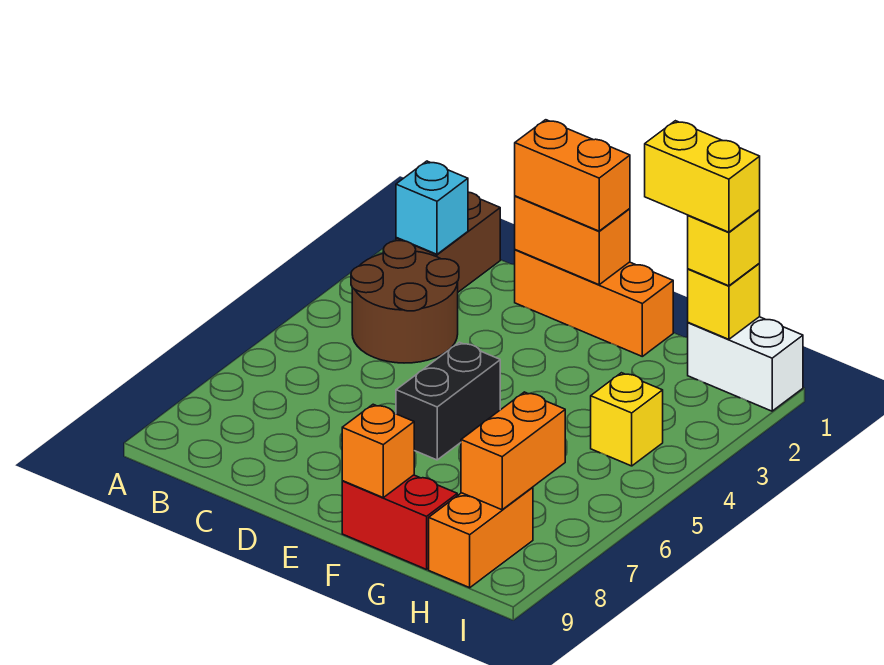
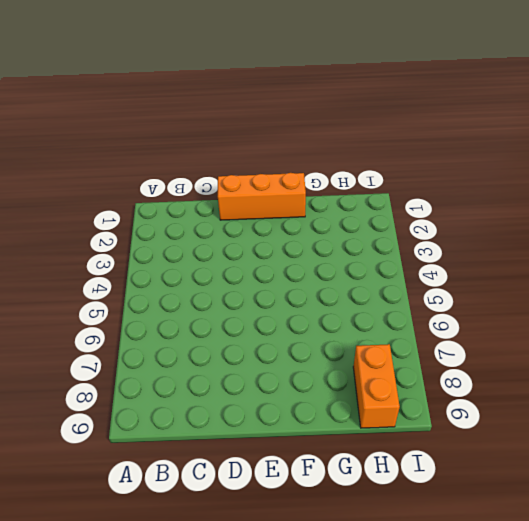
none -> brown brick B1:B2 level 1
none -> brown round brick B3:C4 level 1
none -> black brick E5:E6 level 1

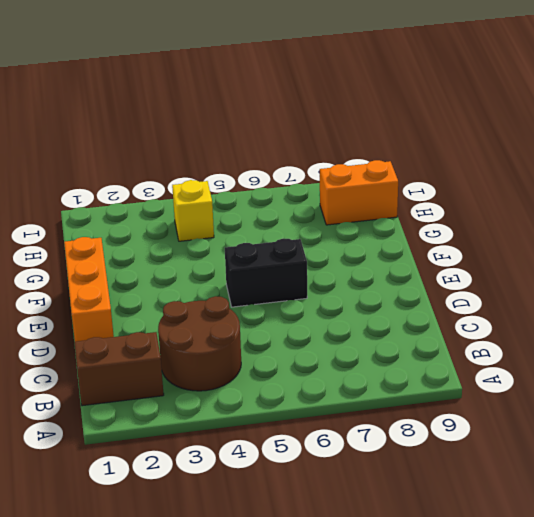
none -> red brick F9:G9 level 1
none -> white brick H1:I1 level 1
none -> cyan brick B2 level 2

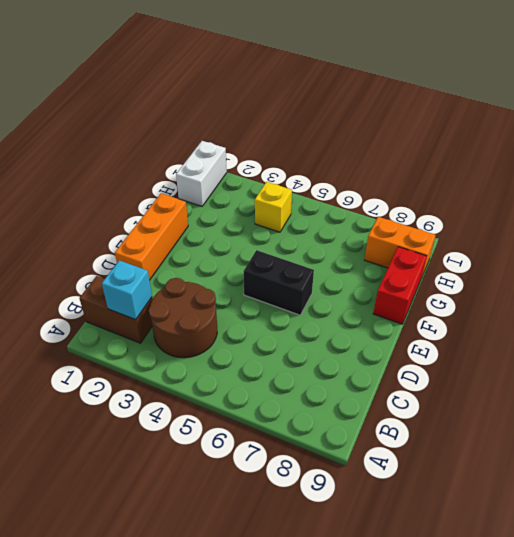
none -> orange brick D1:E1 level 2
none -> orange brick F9 level 2
none -> yellow brick H1 level 2

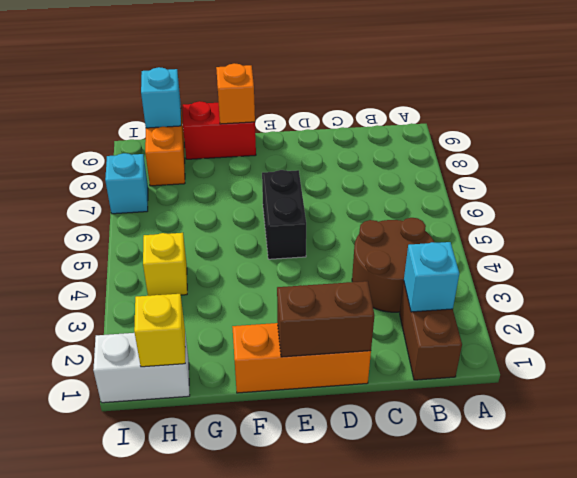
brown brick D1:E1 level 2 -> orange brick D1:E1 level 2
cyan brick H9 level 2 -> none
cyan brick I7 level 1 -> none
none -> orange brick H7:H8 level 2
none -> orange brick D1:E1 level 3
none -> yellow brick H1 level 3

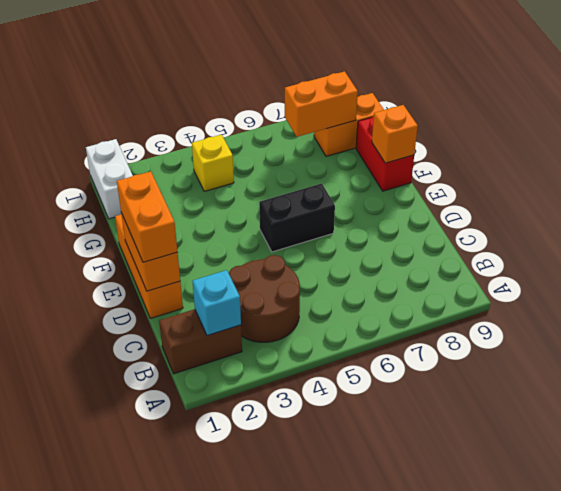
none -> yellow brick H1 level 2
none -> yellow brick H1 level 3
none -> yellow brick G1:H1 level 4

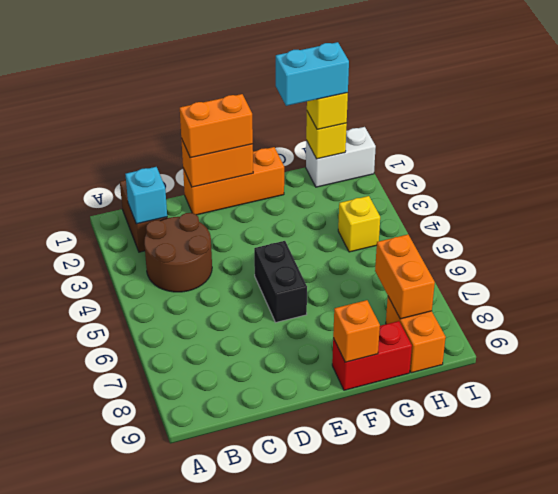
cyan brick G1:H1 level 4 -> yellow brick G1:H1 level 4

